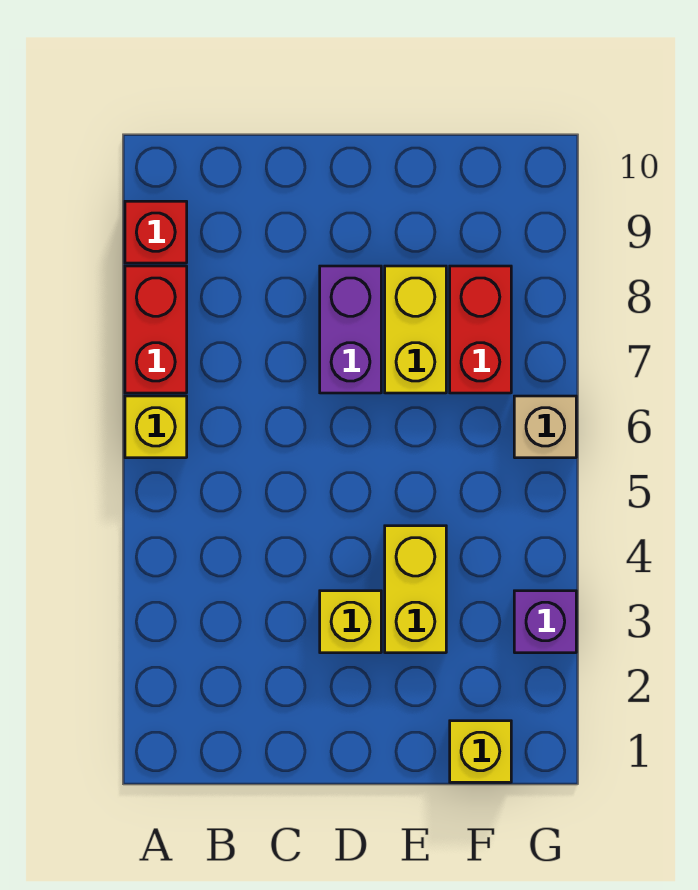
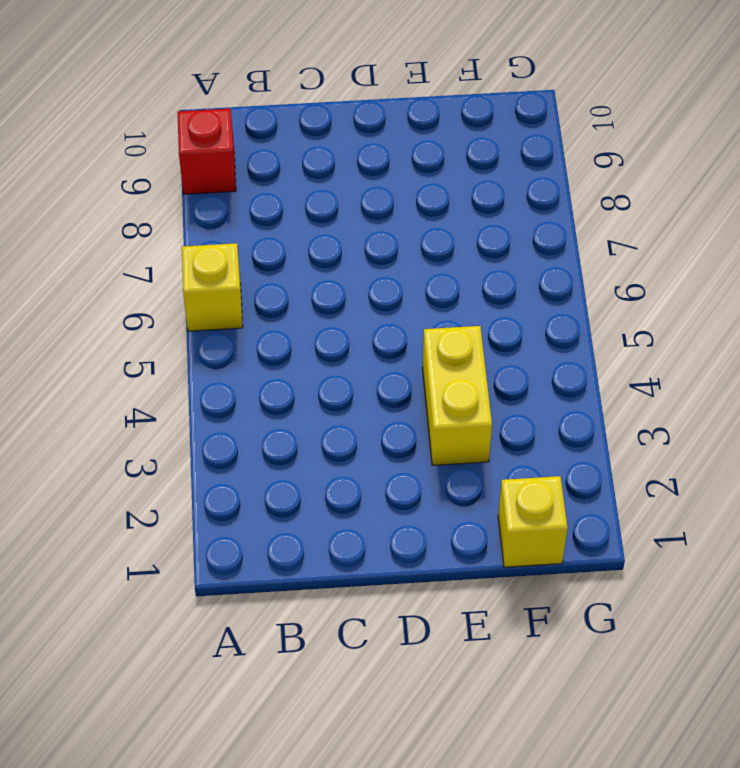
none -> red brick A7:A8 level 1
none -> yellow brick D3 level 1

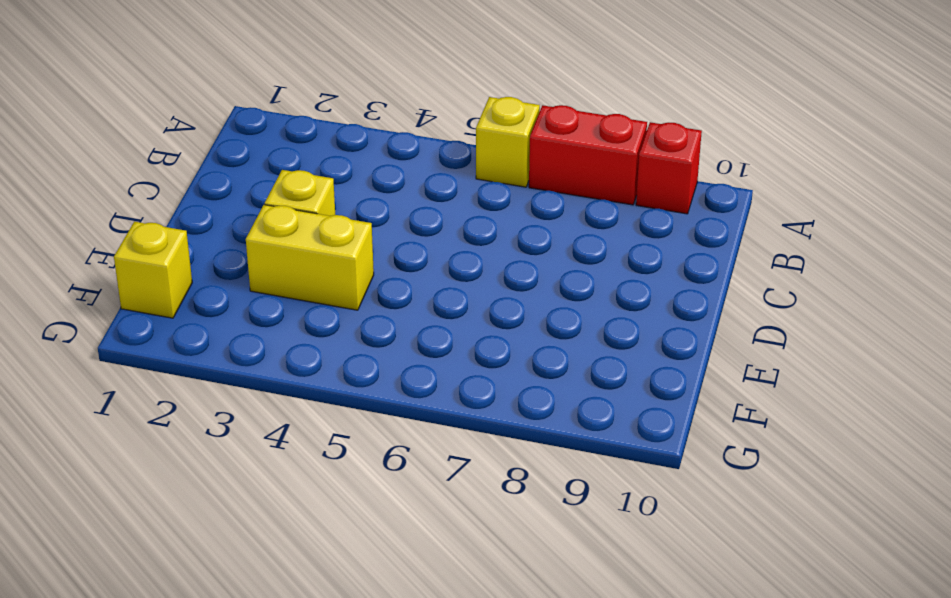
none -> purple brick D7:D8 level 1
none -> yellow brick E7:E8 level 1

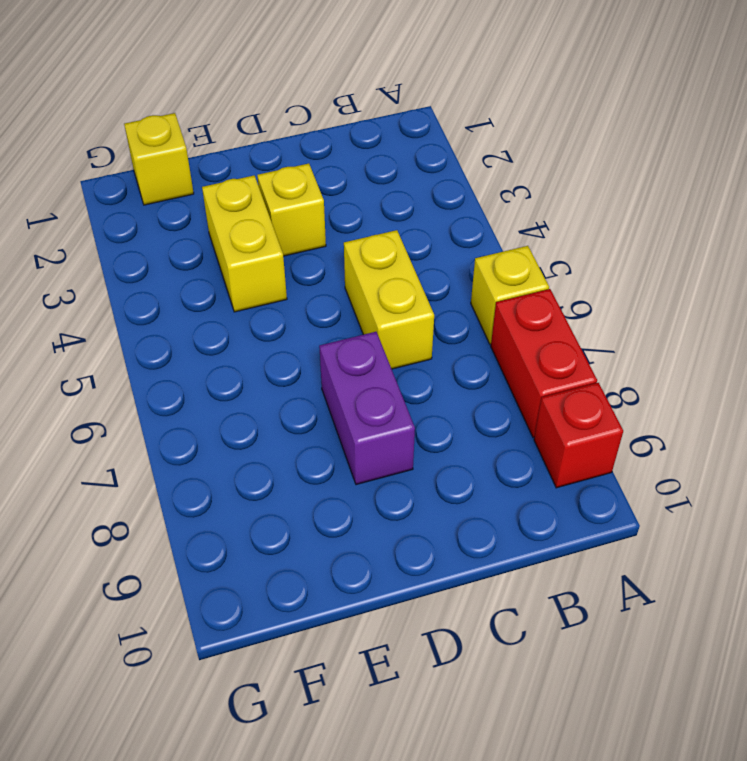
yellow brick C5:C6 level 1 -> yellow brick E7:E8 level 1
none -> red brick F7:F8 level 1
none -> purple brick G3 level 1

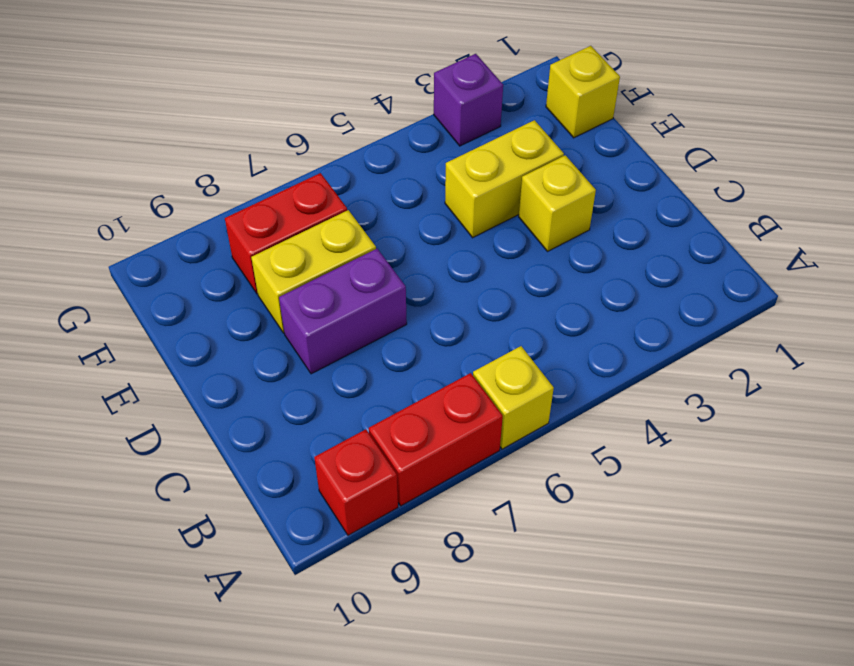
none -> tan brick G6 level 1

